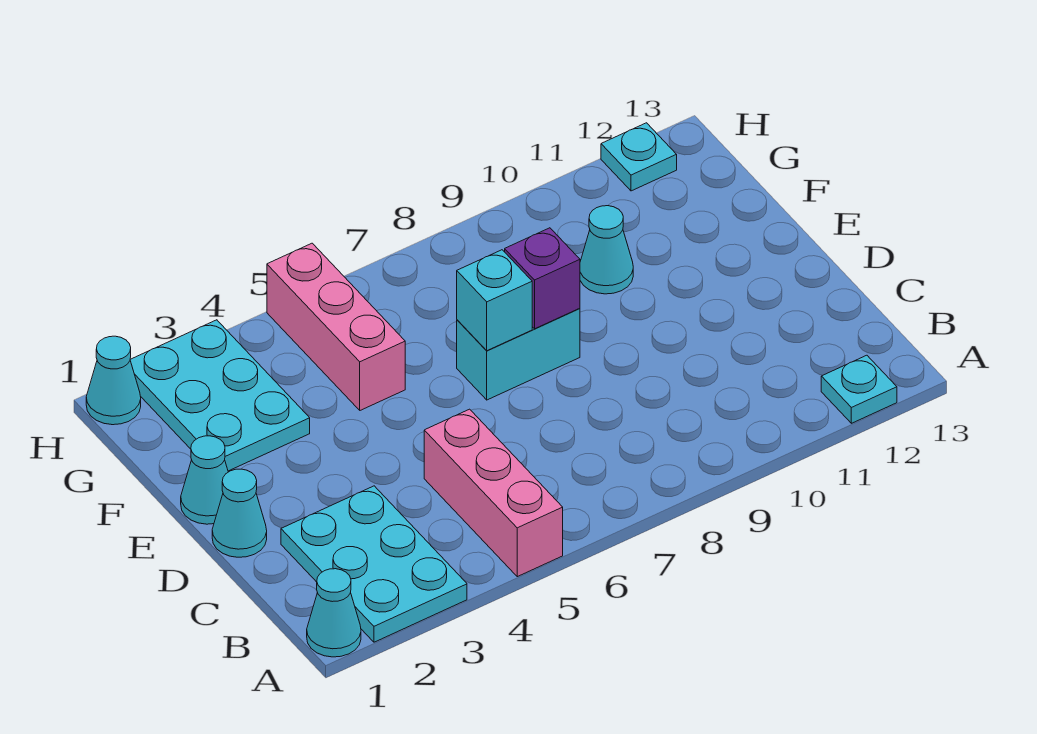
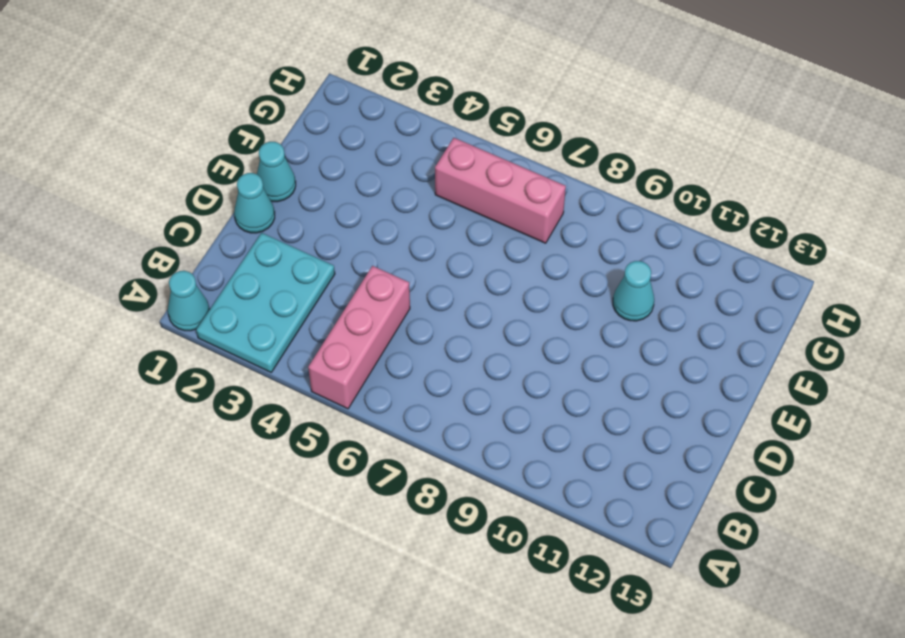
pink brick G5:G7 level 1 -> pink brick F5:H5 level 1
none -> cyan plate A12 level 1
none -> cyan brick E7:E8 level 1
none -> cyan plate F2:H3 level 1

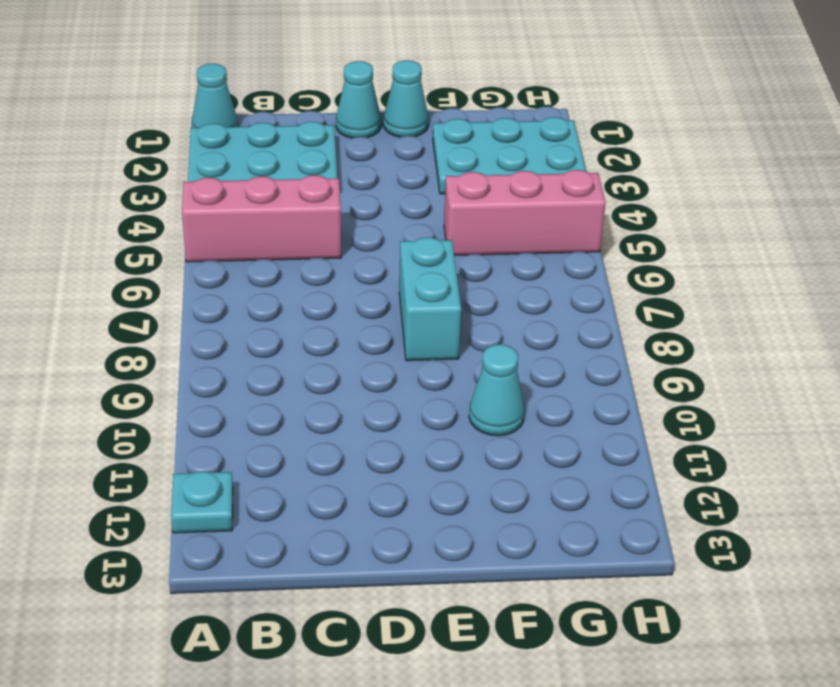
none -> cyan cone H1 level 1
none -> cyan plate H12 level 1
none -> cyan brick E7 level 2

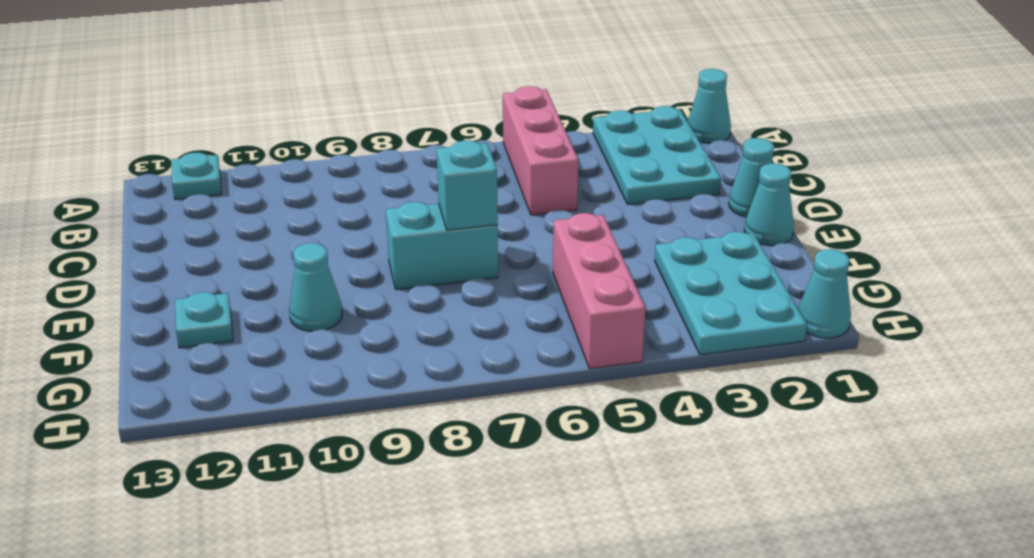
cyan plate F12 level 1 -> cyan plate H12 level 1
none -> purple brick E8 level 2

